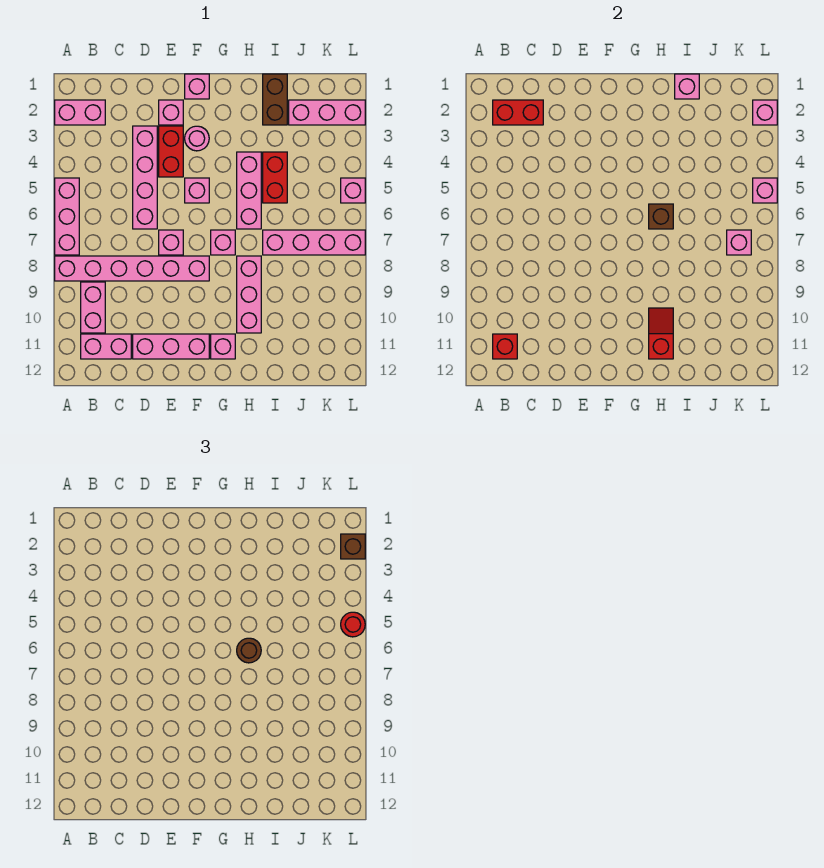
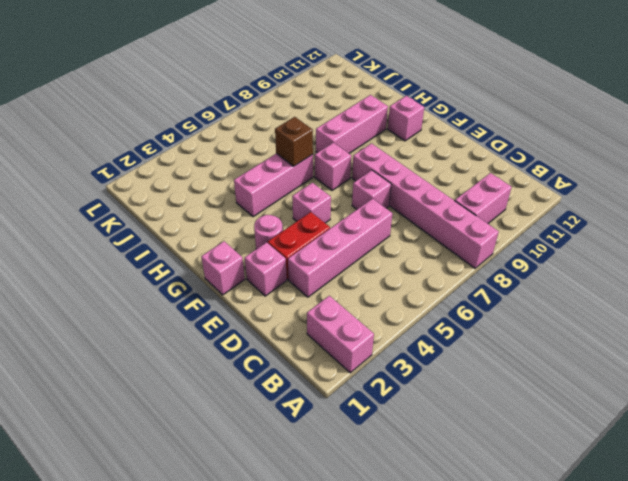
none -> pink brick A5:A7 level 1
none -> pink brick B11:C11 level 1
none -> pink brick D11:F11 level 1
none -> brown brick I1:I2 level 1

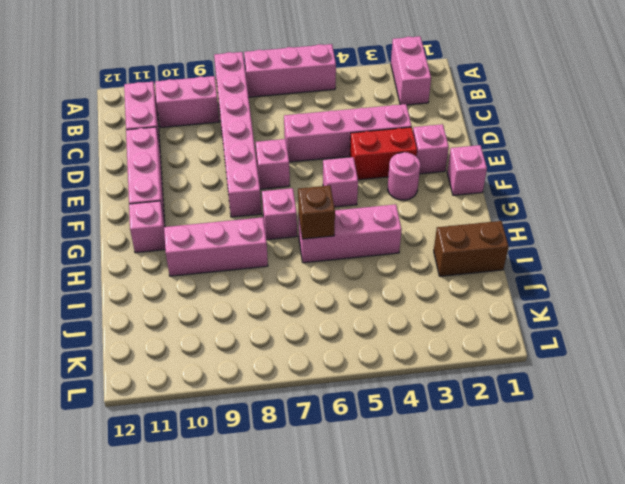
none -> red brick I4:I5 level 1
none -> pink brick I7:L7 level 1
none -> pink brick J2:L2 level 1
none -> pink brick L5 level 1

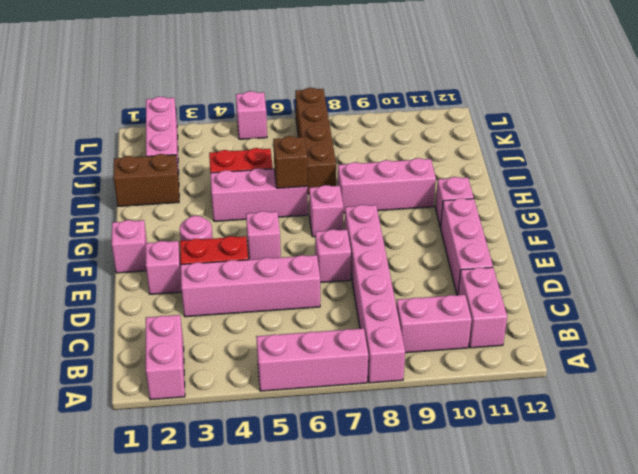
brown brick I7:L7 level 1 -> pink brick I7:L7 level 1
none -> red brick B2:C2 level 2
none -> red brick B11 level 2
none -> red slope H10:H11 level 2 top 11
none -> pink brick I1 level 2

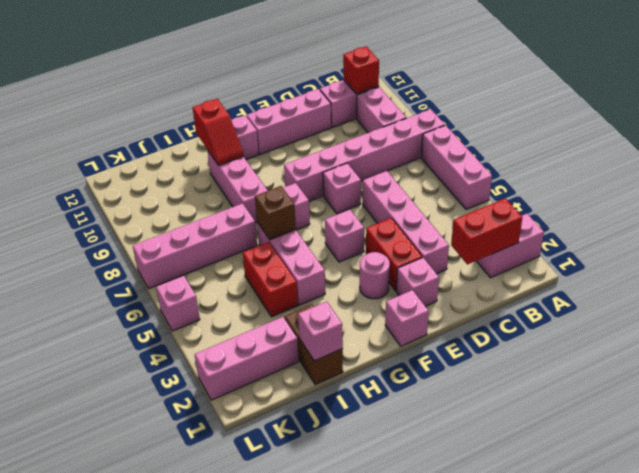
none -> pink brick K7 level 2
none -> pink brick L2 level 2
none -> pink brick L5 level 2
none -> brown round brick H6 level 3

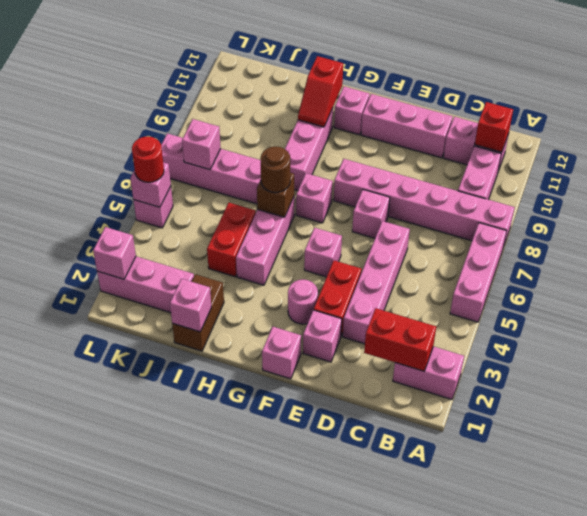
none -> brown brick L2 level 3

